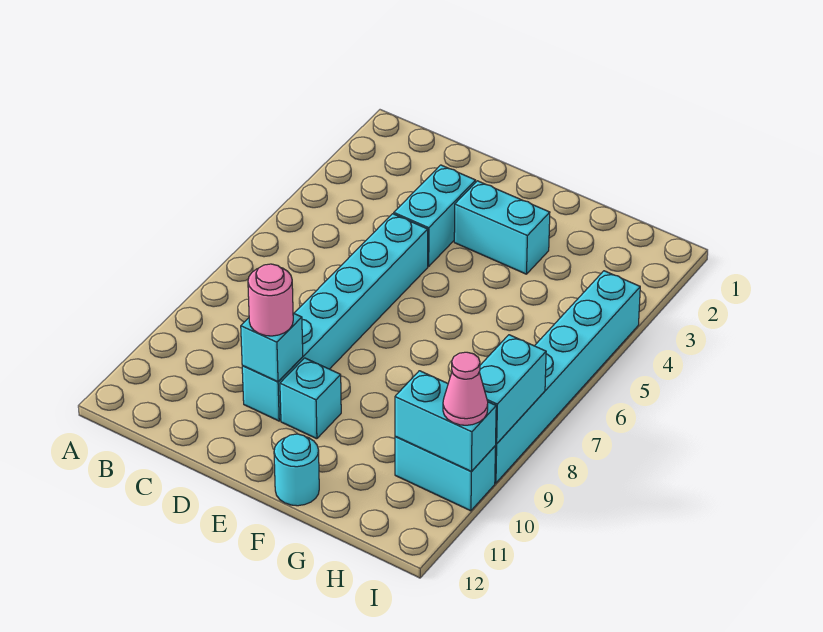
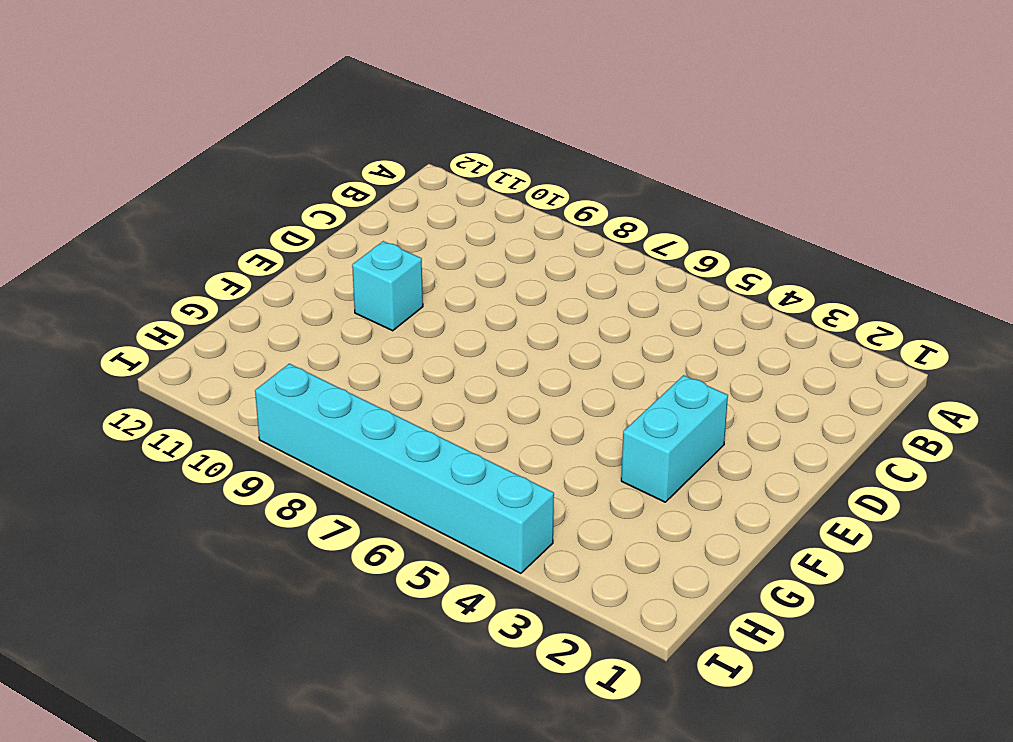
none -> cyan brick D3:D4 level 1
none -> cyan brick D5:D10 level 1
none -> cyan round brick F12 level 1

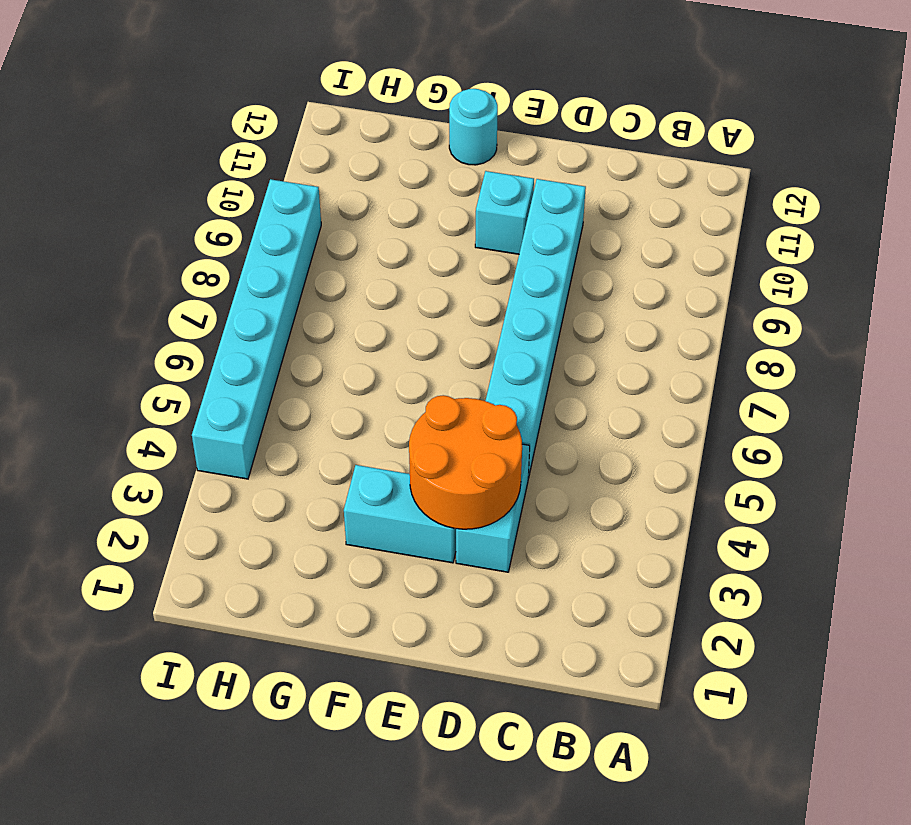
orange round brick D3:E4 level 2 -> none
none -> cyan brick H10:I10 level 1
none -> cyan brick D10 level 2
none -> cyan brick H10:I10 level 2

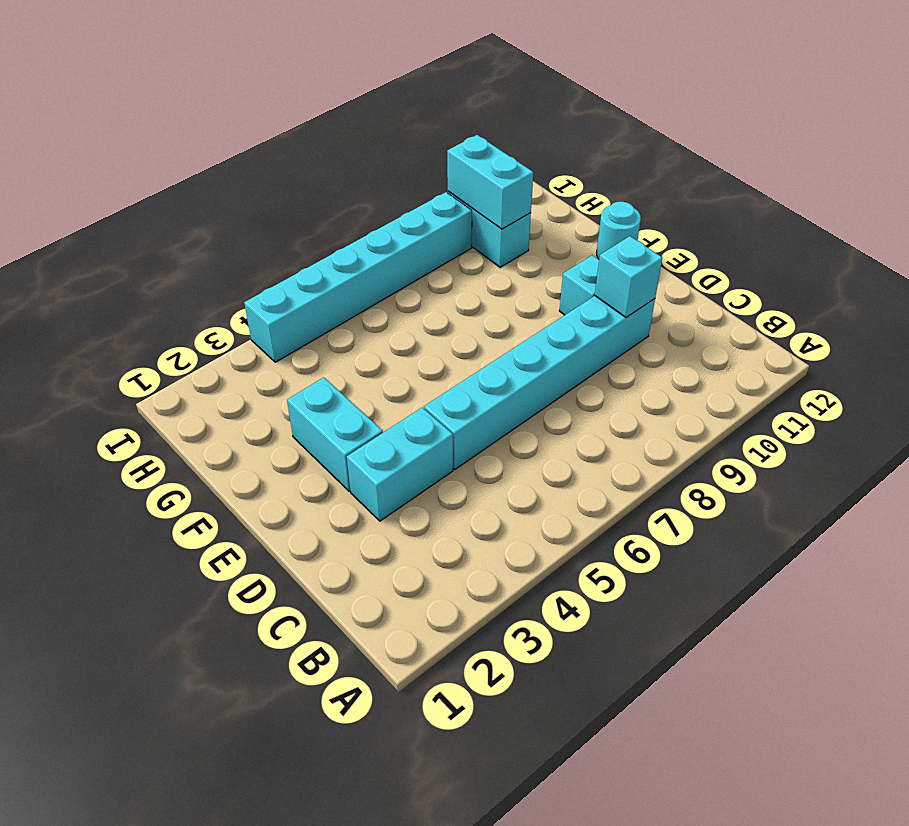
none -> cyan brick I8:I9 level 2
none -> pink round brick D10 level 3
none -> pink cone I10 level 3

